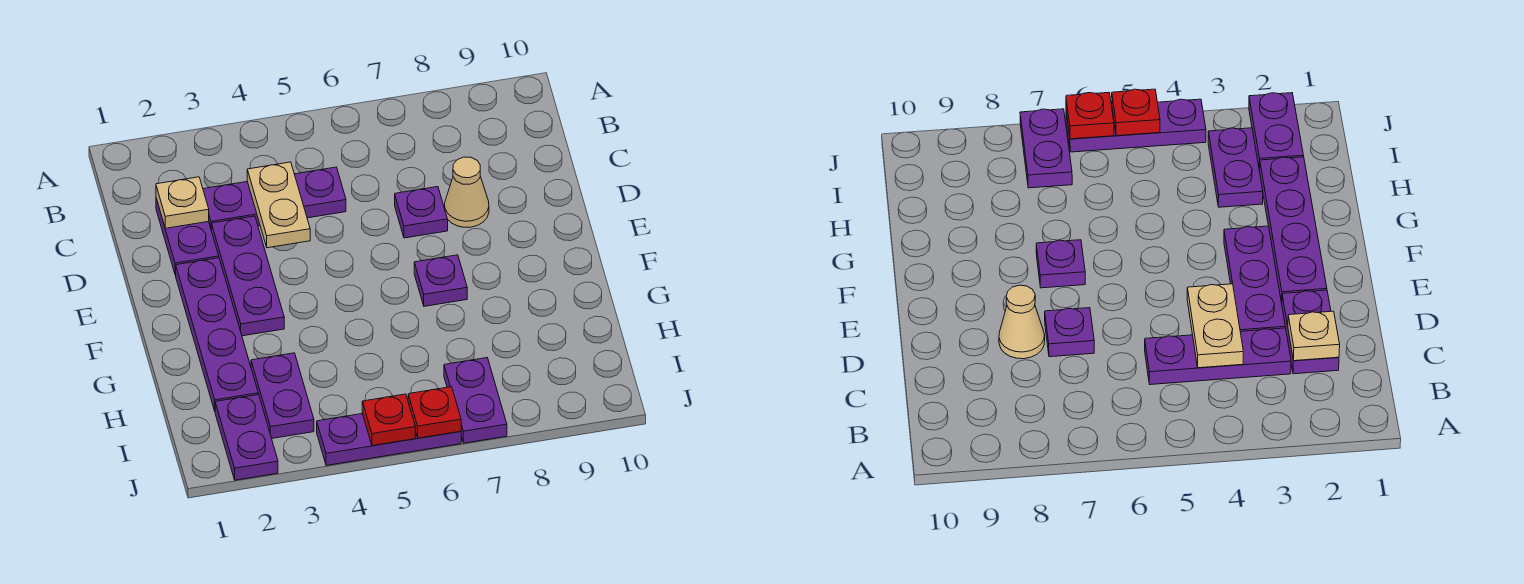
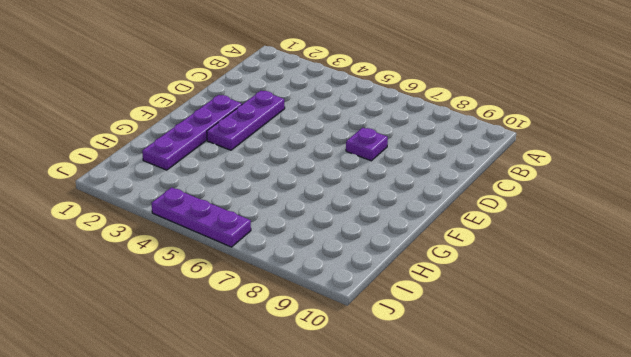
none -> purple plate C2:D2 level 1
none -> purple plate C3:C5 level 1
none -> tan cone D8 level 1

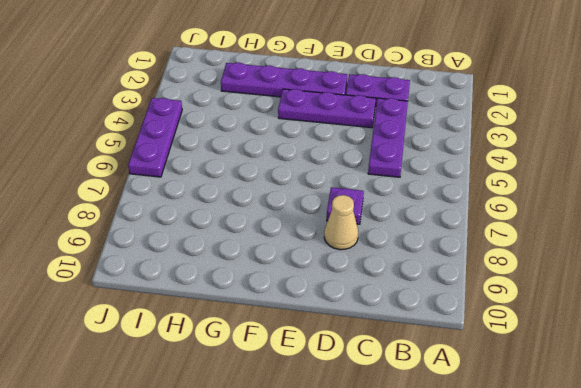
none -> purple plate F7 level 1
none -> purple plate H3:I3 level 1
none -> purple plate I2:J2 level 1

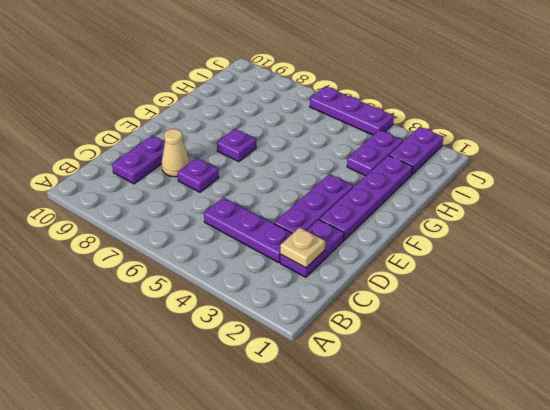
purple plate C9:D9 level 1 -> purple plate I7:J7 level 1
none -> tan plate C4:D4 level 2
none -> red plate J5 level 2
none -> red plate J6 level 2

